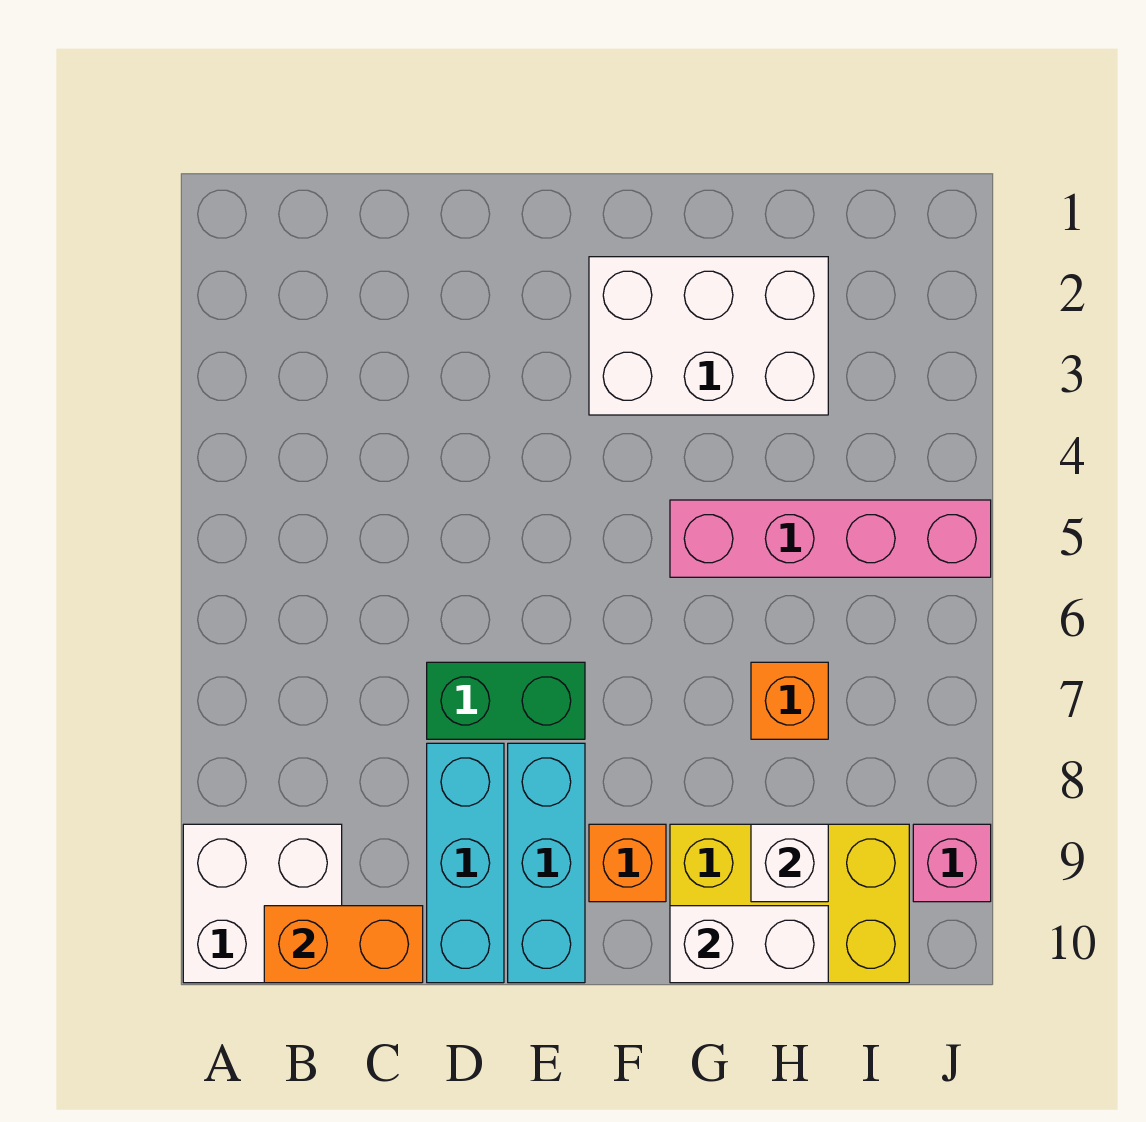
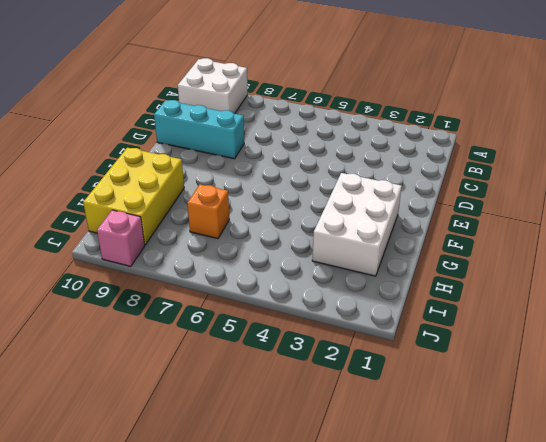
none -> green brick D7:E7 level 1
none -> cyan brick E8:E10 level 1
none -> orange brick F9 level 1

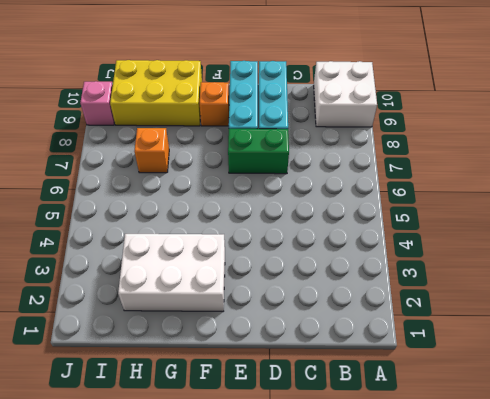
none -> pink brick G5:J5 level 1
none -> orange brick B10:C10 level 2
none -> white brick G10:H10 level 2

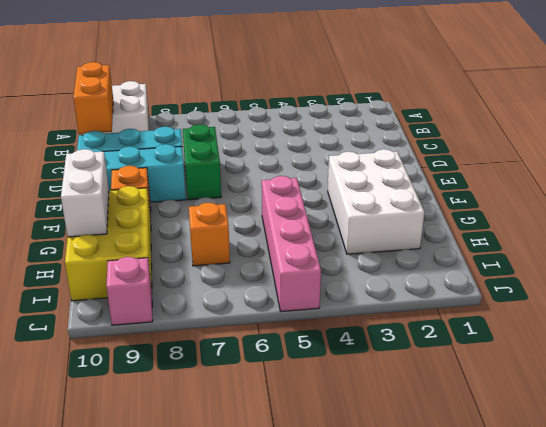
none -> white brick H9 level 2

